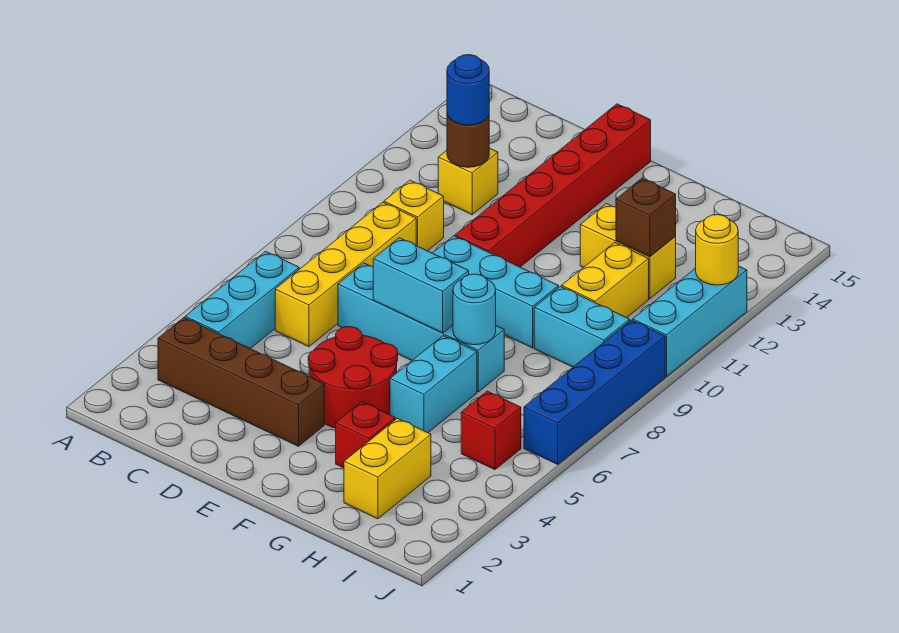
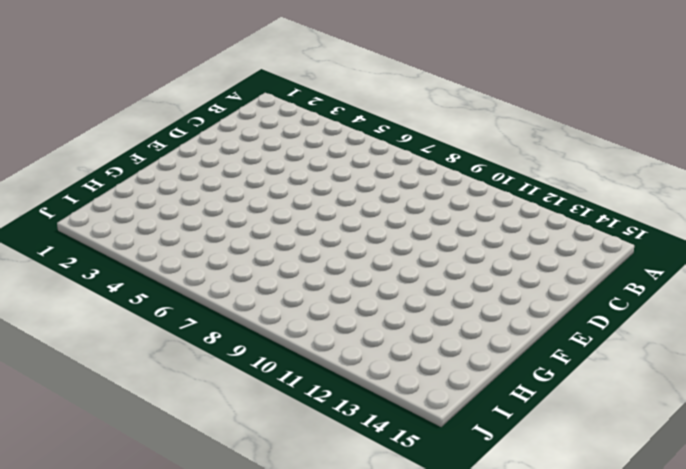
none -> brown brick B3:E3 level 1
none -> cyan brick B4:B6 level 1
none -> yellow brick C6:C9 level 1

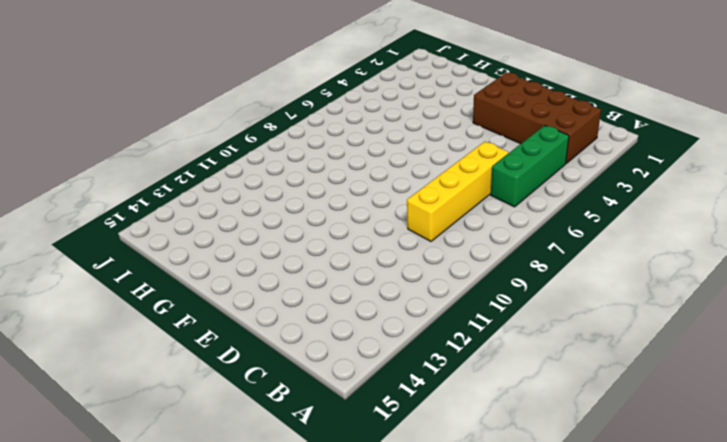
brown brick B2:E3 level 1 -> brown brick B3:E3 level 1
green brick B4:B6 level 1 -> cyan brick B4:B6 level 1
none -> yellow brick C10 level 1
none -> yellow brick C12 level 1
none -> cyan brick D7:G7 level 1

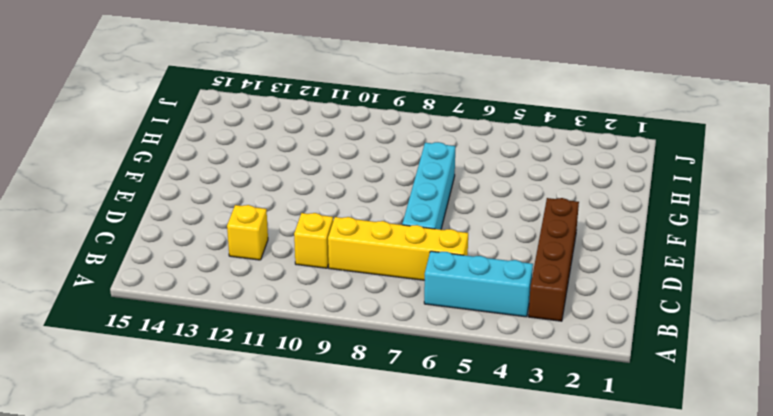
none -> red round brick E4:F5 level 1
none -> cyan brick E9:G9 level 1
none -> red brick E10:E15 level 1

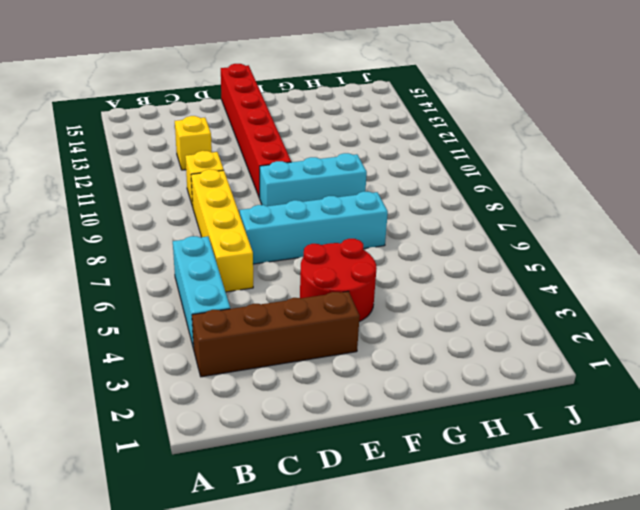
none -> red brick G3 level 1
none -> cyan brick G5:G6 level 1
none -> yellow brick G12:H12 level 1

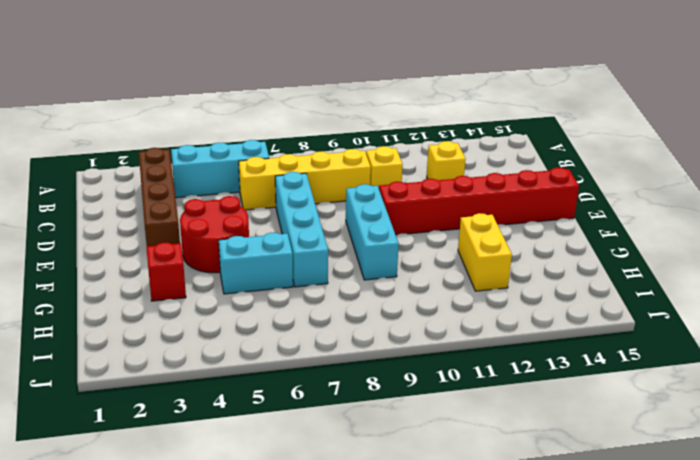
none -> yellow brick H2:H3 level 1
none -> cyan brick H9:I9 level 1
none -> yellow brick H10:H11 level 1

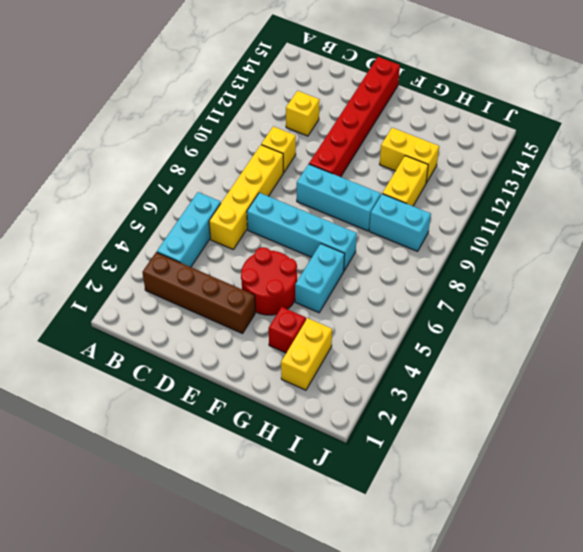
none -> red brick I5 level 1
none -> blue brick J6:J9 level 1
none -> cyan brick J10:J12 level 1

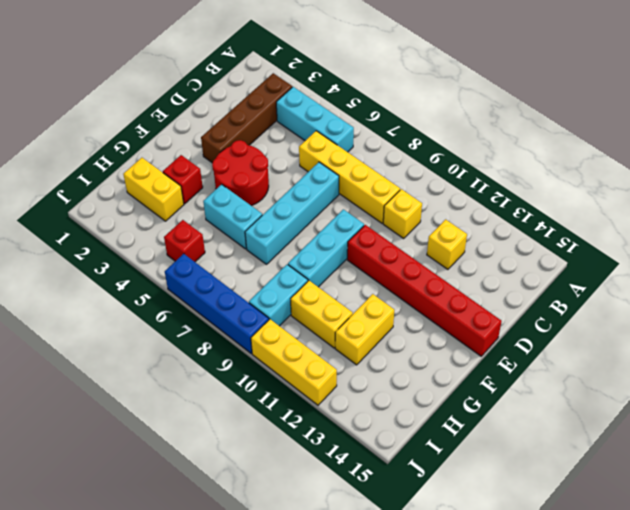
yellow brick J10:J12 level 1 -> cyan brick J10:J12 level 1
none -> brown round brick C12 level 2
none -> cyan brick E7:F7 level 2
none -> cyan round brick G7 level 2

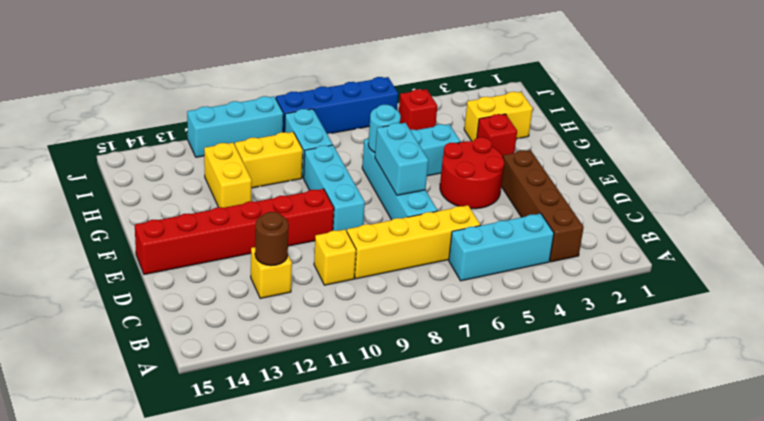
none -> brown brick H12 level 2
none -> yellow round brick J12 level 2
none -> blue round brick C12 level 3

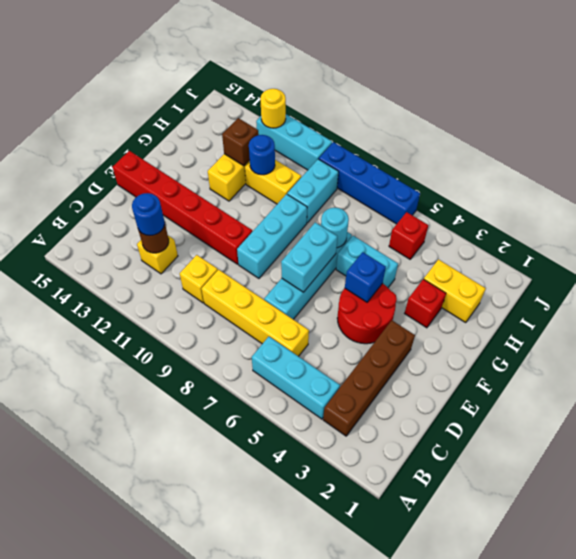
blue brick F5 level 2 -> none
blue round brick H11 level 2 -> none

